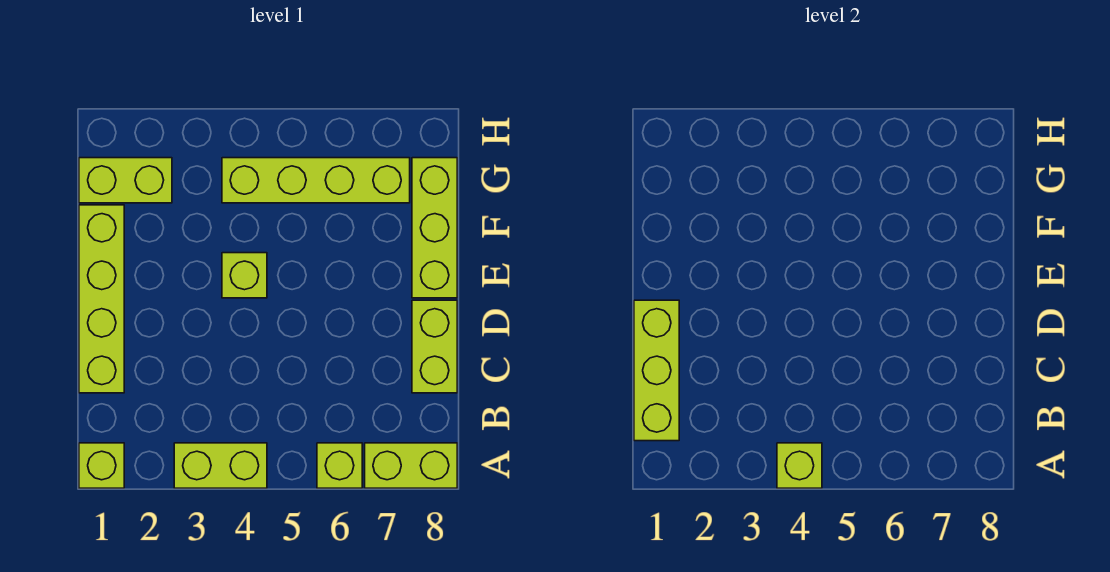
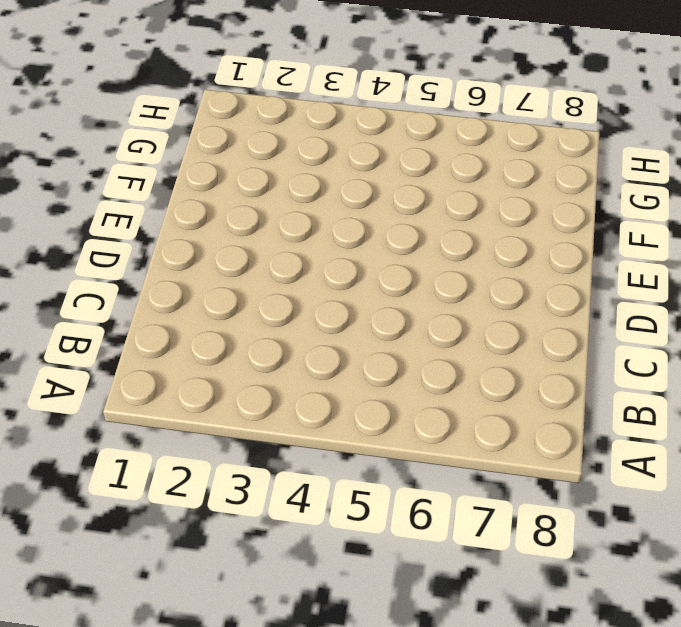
none -> lime brick A1 level 1
none -> lime brick A3:A4 level 1
none -> lime brick A6 level 1

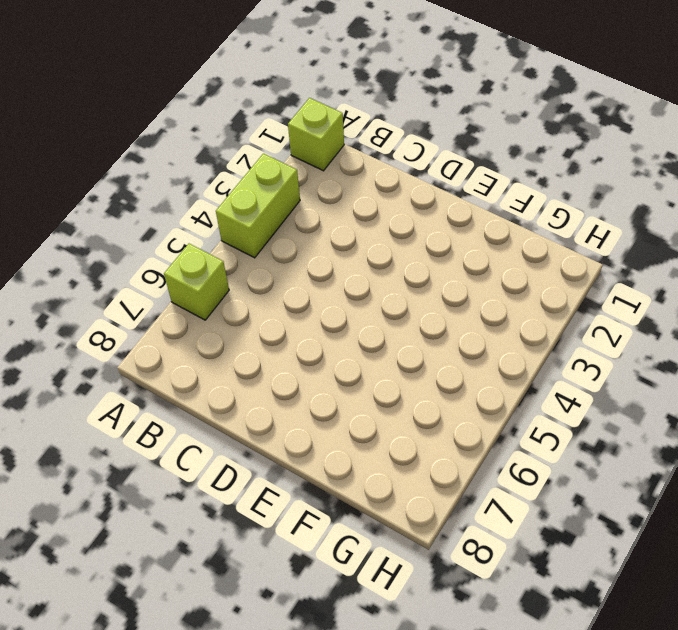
none -> lime brick A7:A8 level 1
none -> lime brick C1:F1 level 1
none -> lime brick C8:D8 level 1

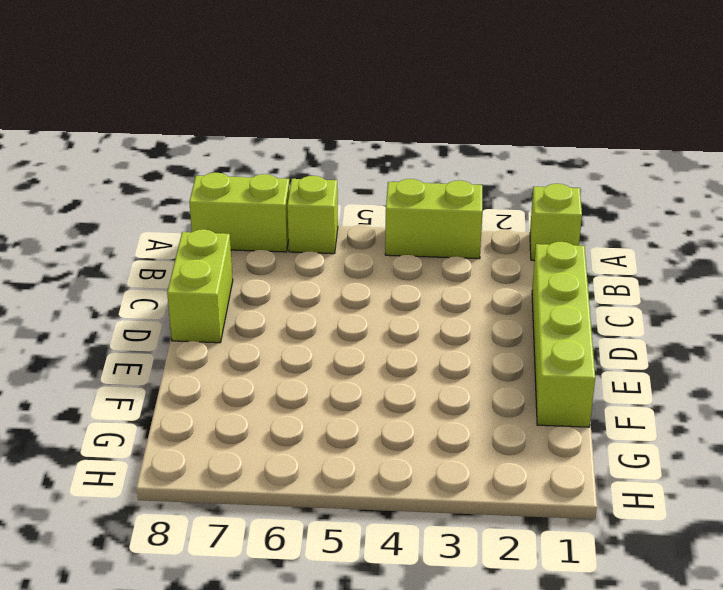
none -> lime brick E4 level 1
none -> lime brick E8:G8 level 1
none -> lime brick G1:G2 level 1

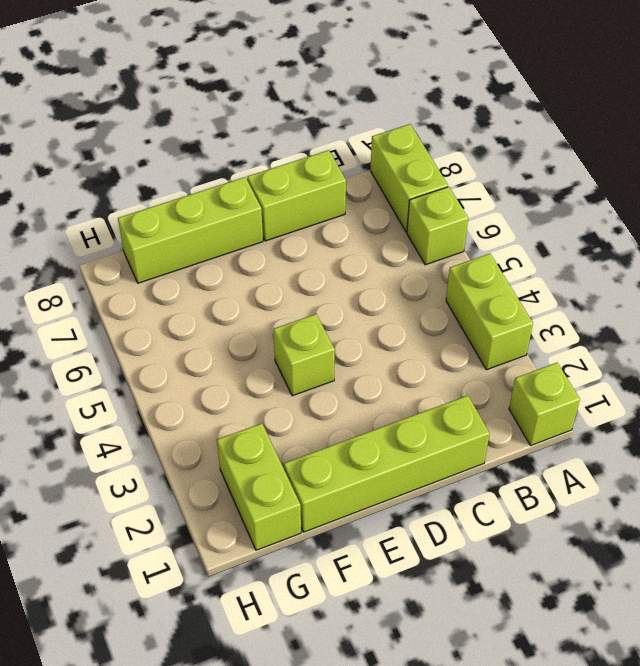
none -> lime brick G4:G7 level 1
none -> lime brick A4 level 2
none -> lime brick B1:D1 level 2

